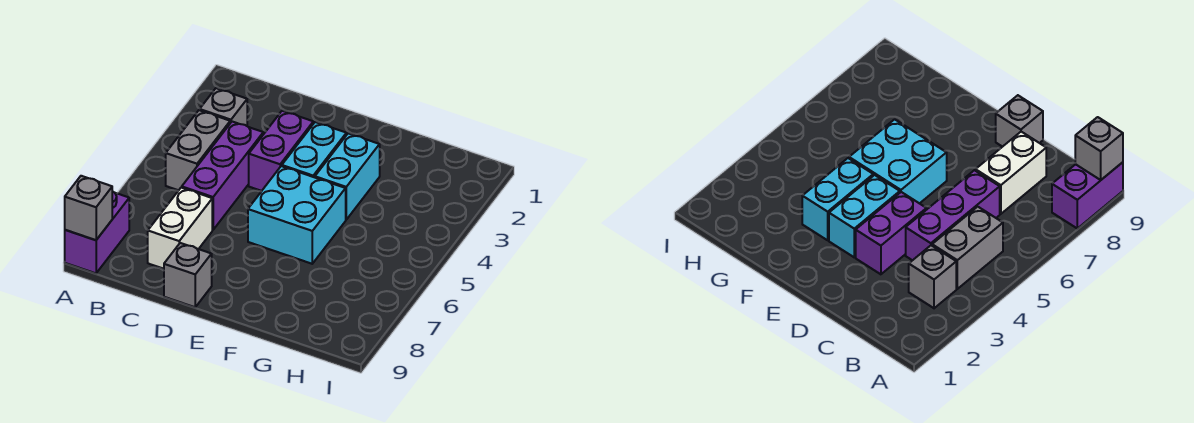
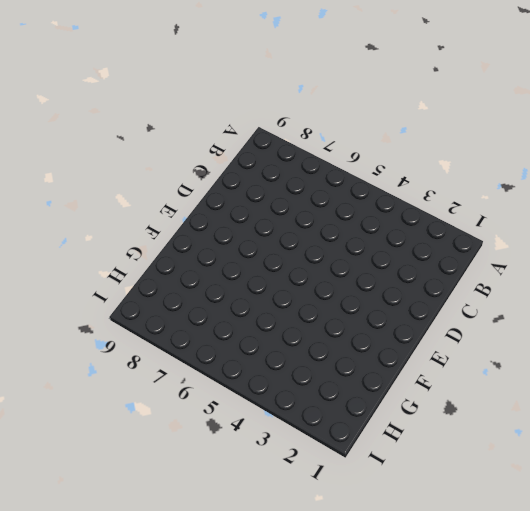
none -> purple brick A8:A9 level 1
none -> grey brick B3 level 1

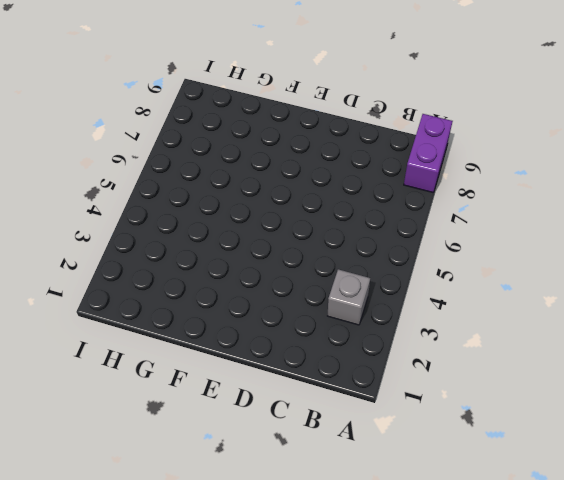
none -> grey brick B4:B5 level 1
none -> purple brick C4:C6 level 1

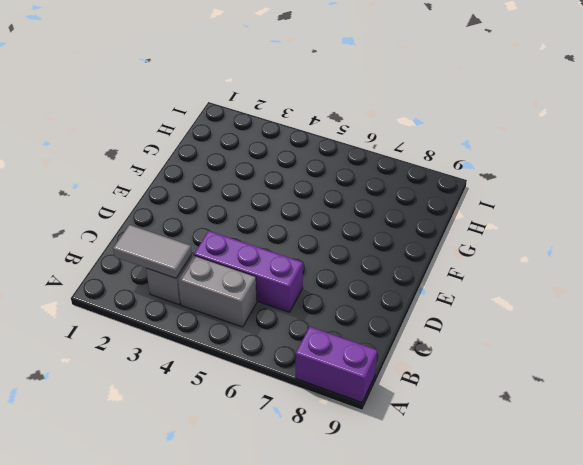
grey tile B2:B3 level 2 -> none
none -> white brick C7:C8 level 1
none -> purple brick D3:D4 level 1

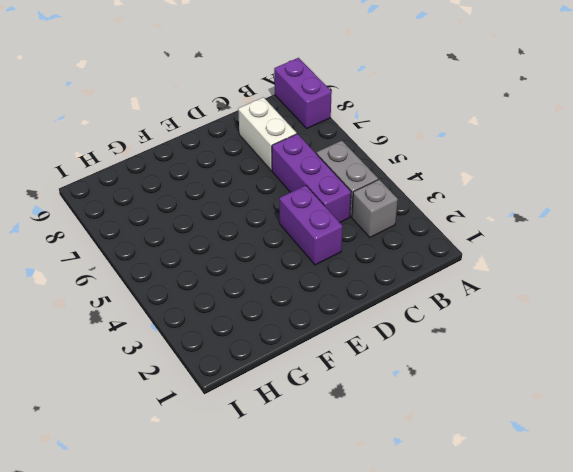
none -> grey brick D9 level 1
none -> cyan brick E3:E4 level 1

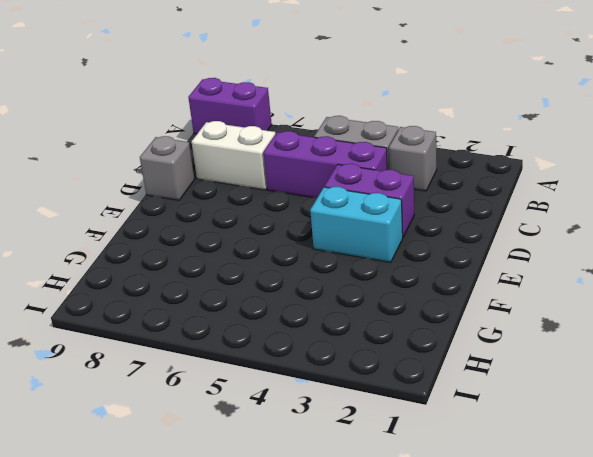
none -> cyan brick E5:F6 level 1
none -> cyan brick F3:F4 level 1

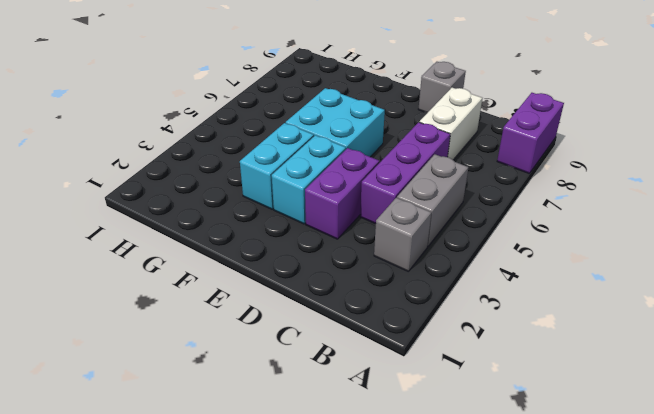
none -> grey brick A9 level 2

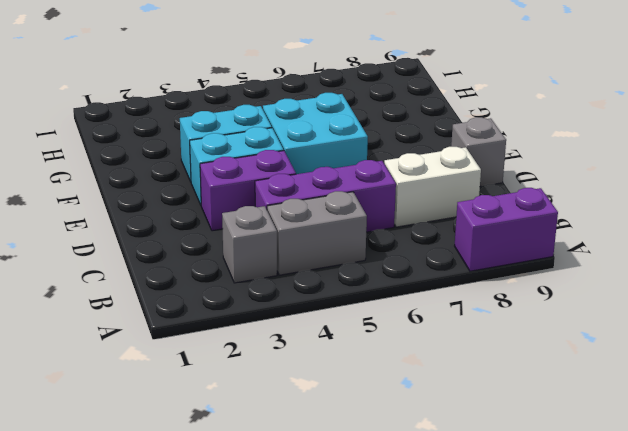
none -> grey brick A9 level 2

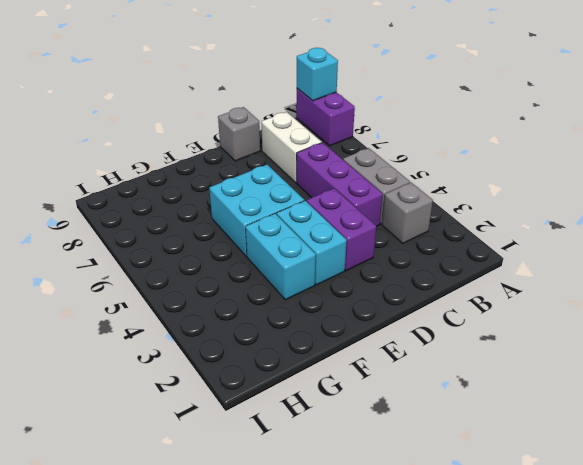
cyan brick A9 level 2 -> grey brick A9 level 2

